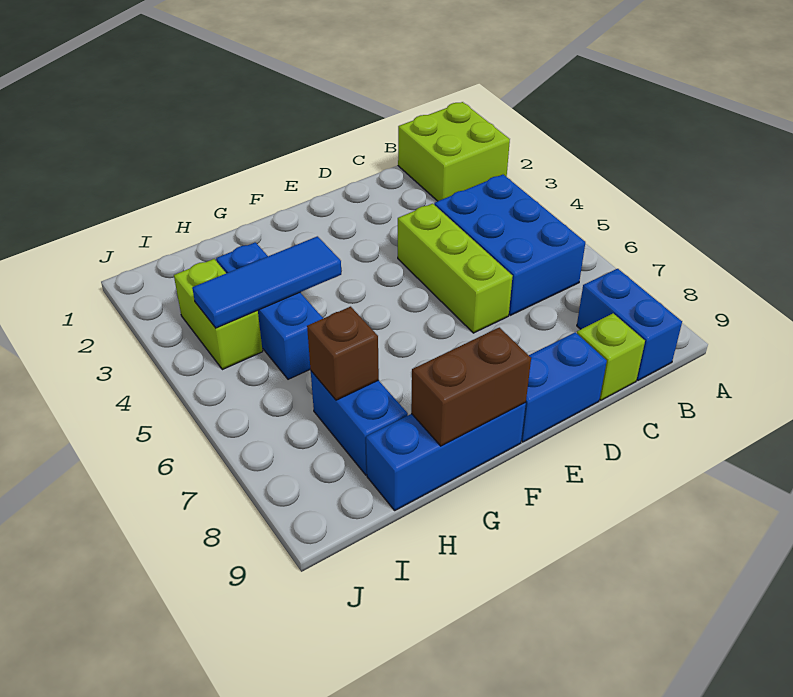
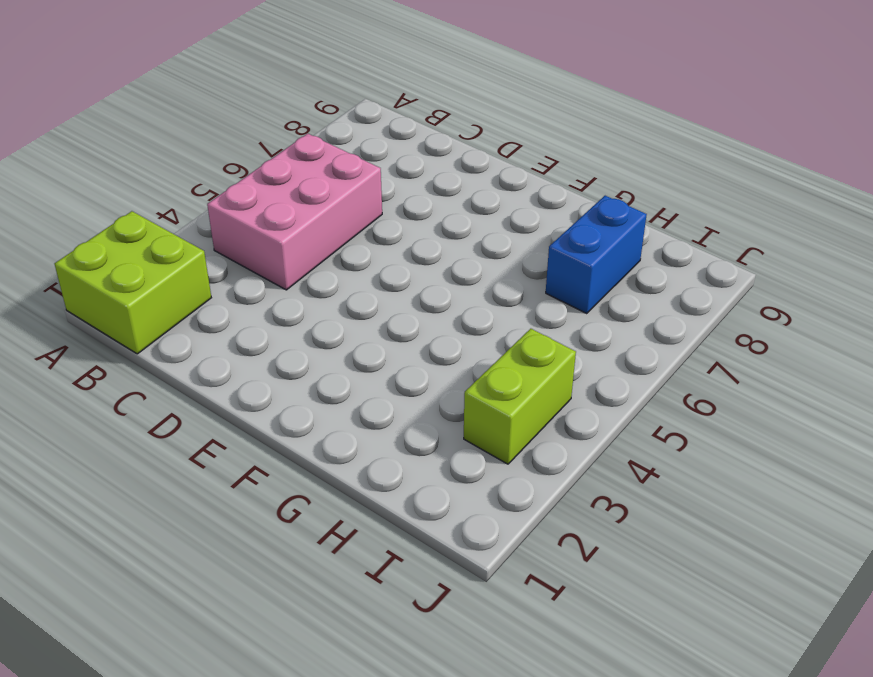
pink brick B4:C6 level 1 -> blue brick B4:C6 level 1
none -> blue brick B8:B9 level 1
none -> lime brick C9 level 1
none -> lime brick D4:D6 level 1

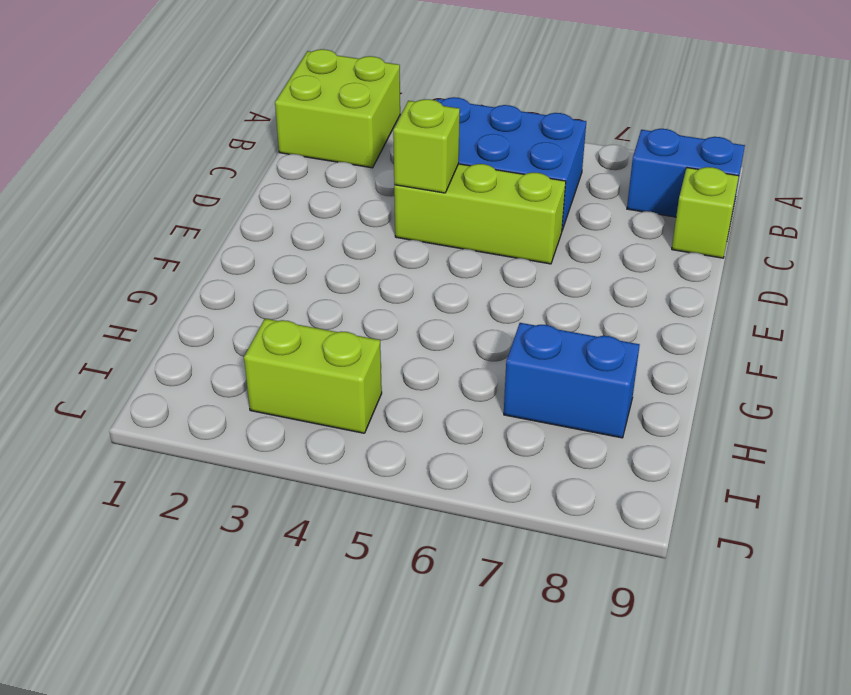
lime brick D4 level 2 -> none
none -> blue brick D9:E9 level 1
none -> blue brick F9:H9 level 1
none -> blue brick H3:H5 level 1

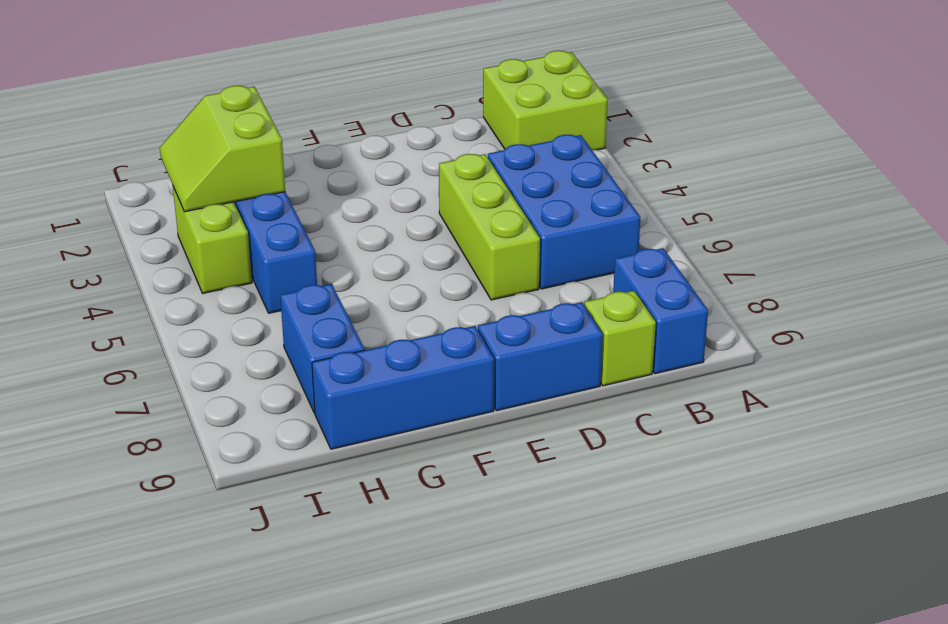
lime slope H2:I3 level 2 top H -> none
none -> brown brick F9:G9 level 2
none -> blue tile G4:I4 level 2
none -> brown brick H7 level 2

